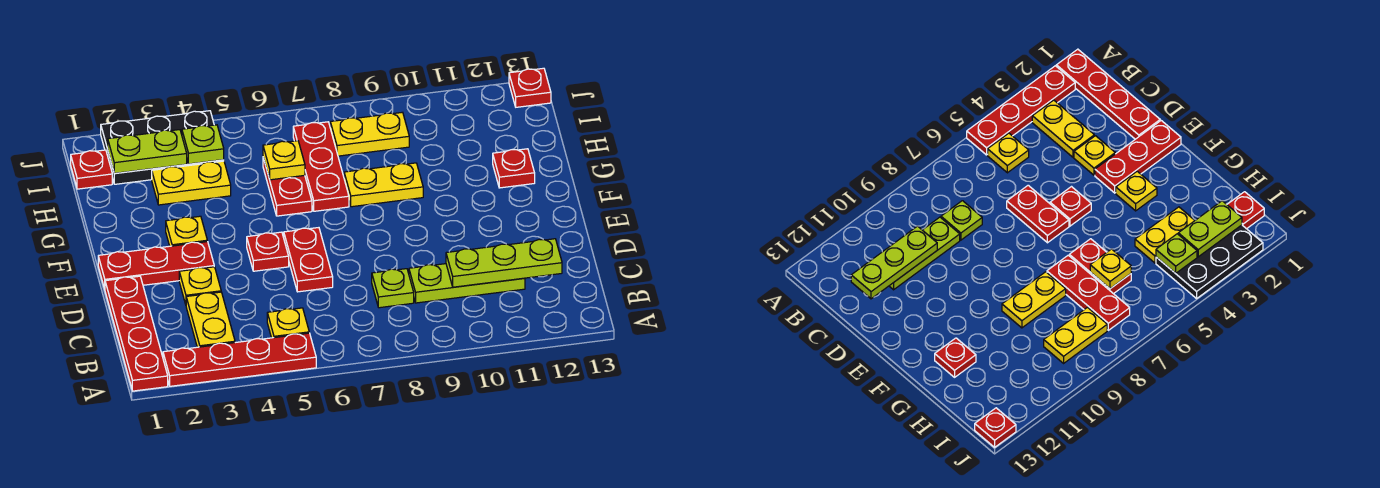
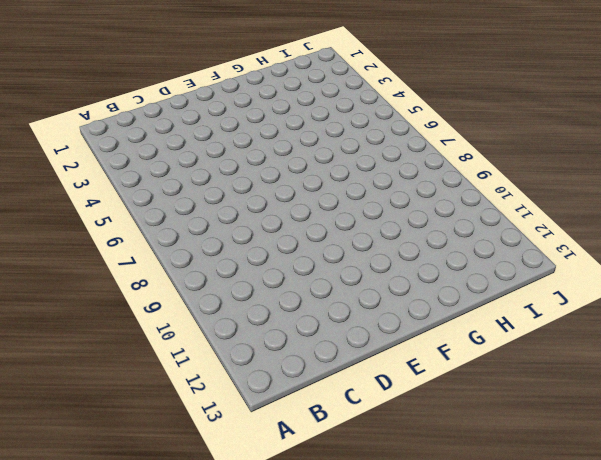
none -> red plate A1:D1 level 1
none -> red plate A2:A5 level 1
none -> yellow plate B3:C3 level 1

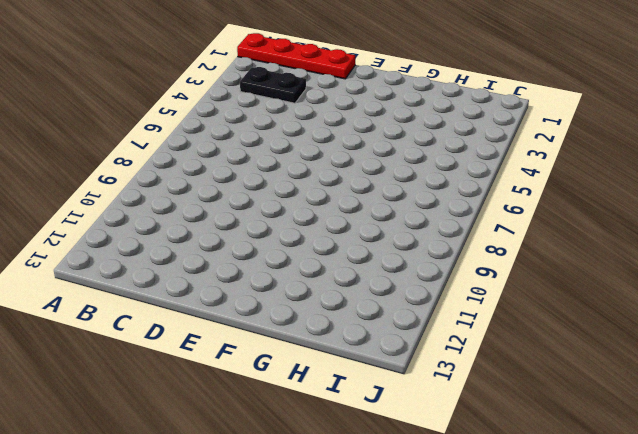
black plate B3:C3 level 1 -> yellow plate B3:C3 level 1
none -> red plate A2:A5 level 1
none -> yellow plate B5 level 1
none -> lime plate C8 level 1

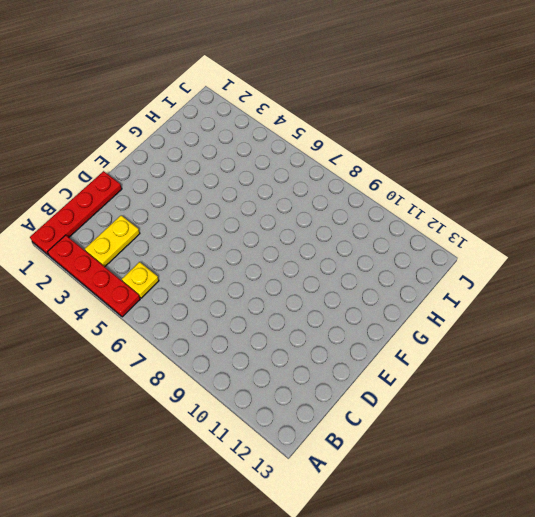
none -> lime plate C8 level 1
none -> lime plate C9:C11 level 1
none -> yellow plate D3 level 1

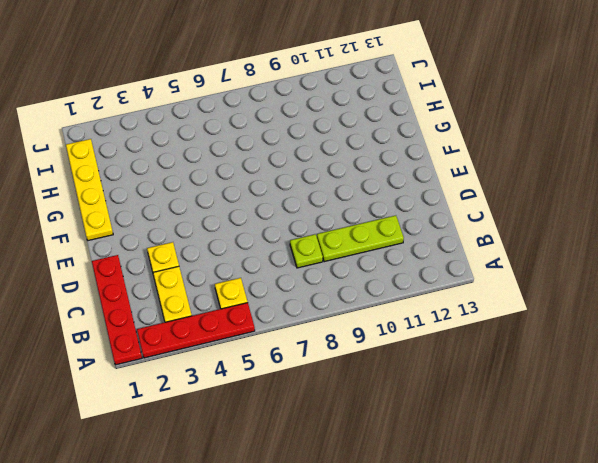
yellow plate F1:I1 level 1 -> red plate I1 level 1
none -> red plate D6:E6 level 1
none -> red plate E1:E3 level 1
none -> red plate E5 level 1

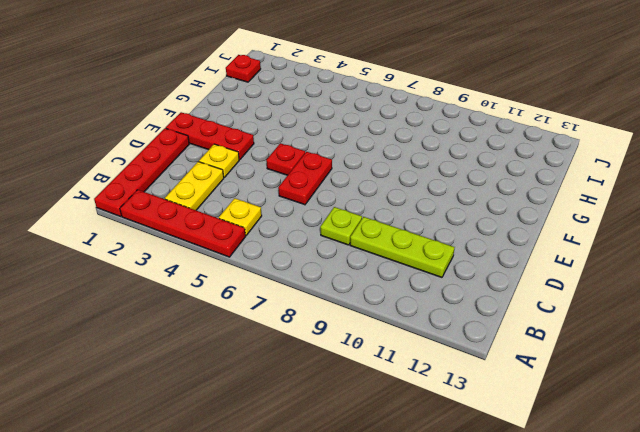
none -> yellow plate F3 level 1
none -> red plate G6:H6 level 1
none -> red plate G7:I7 level 1

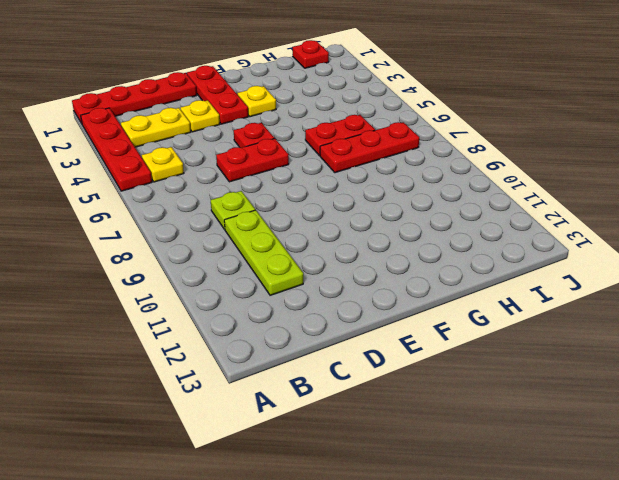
none -> yellow plate G8:G9 level 1
none -> red plate G12 level 1
none -> yellow plate H3:H4 level 1

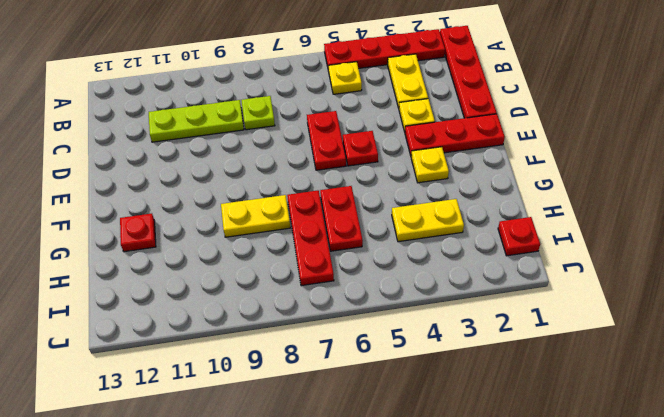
none -> black plate I2:J4 level 1
none -> yellow plate I8:I9 level 1
none -> red plate J13 level 1

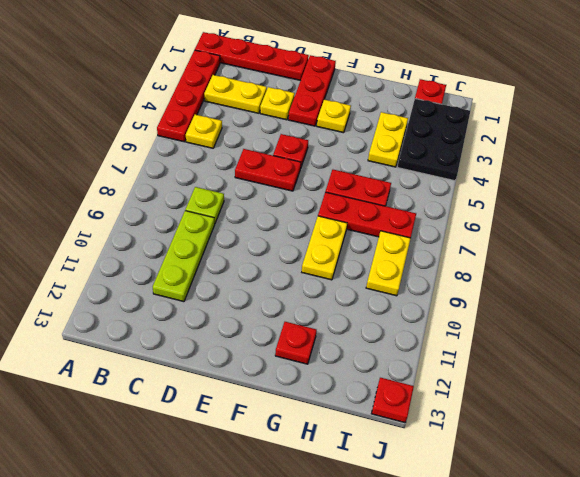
none -> lime plate C10:C12 level 2
none -> yellow plate H6 level 2
none -> lime plate I2:I3 level 2

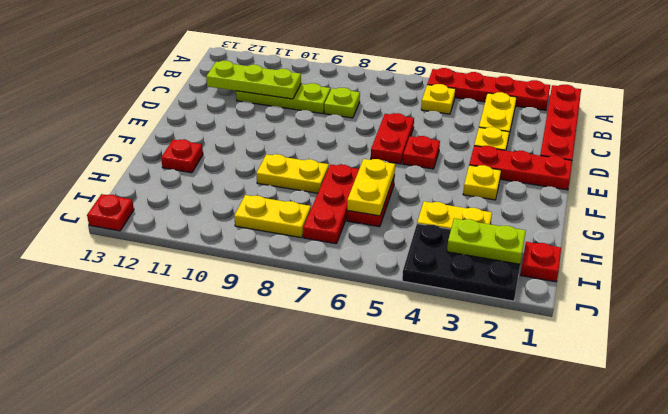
yellow plate G6:H6 level 2 -> yellow plate H6 level 2
none -> lime plate I4 level 2

